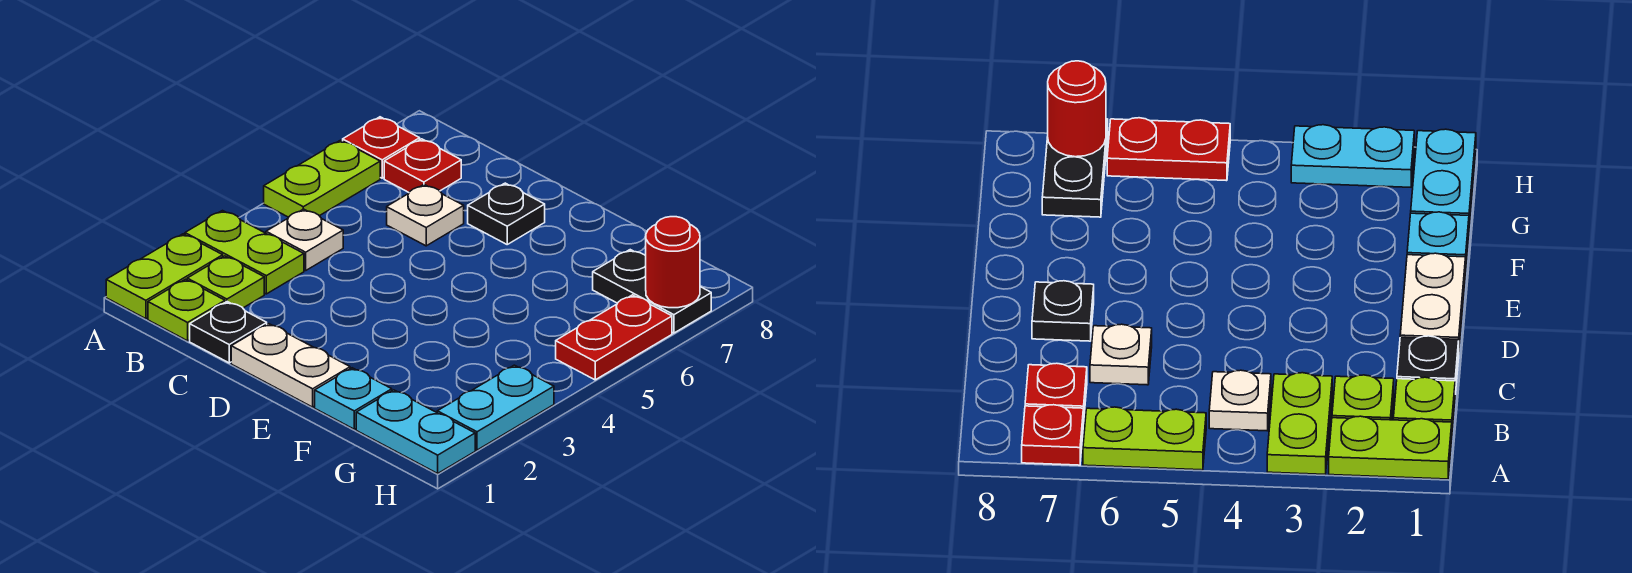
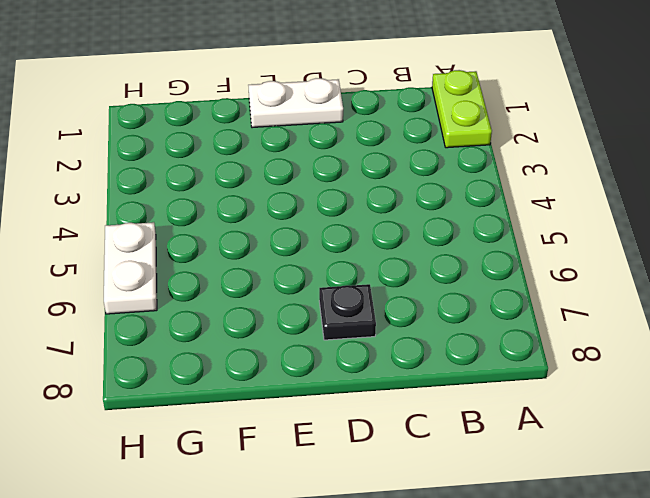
white plate H5:H6 level 1 -> red plate H5:H6 level 1
none -> lime plate A3:B3 level 1
none -> lime plate A5:A6 level 1
none -> red plate A7 level 1

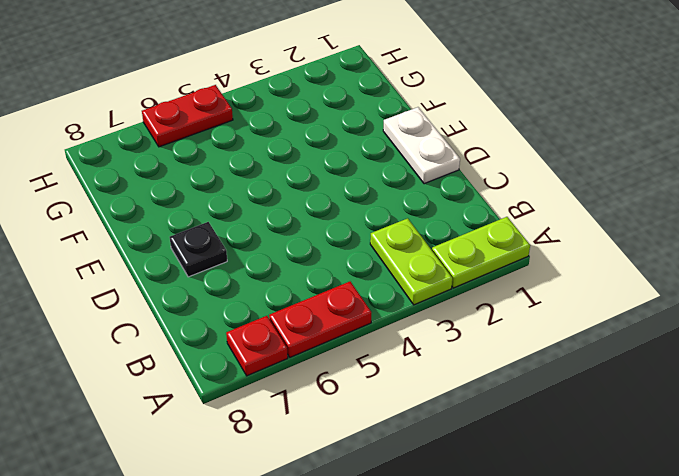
red plate A5:A6 level 1 -> lime plate A5:A6 level 1
none -> lime plate B1 level 1
none -> lime plate B2 level 1
none -> white plate B4 level 1

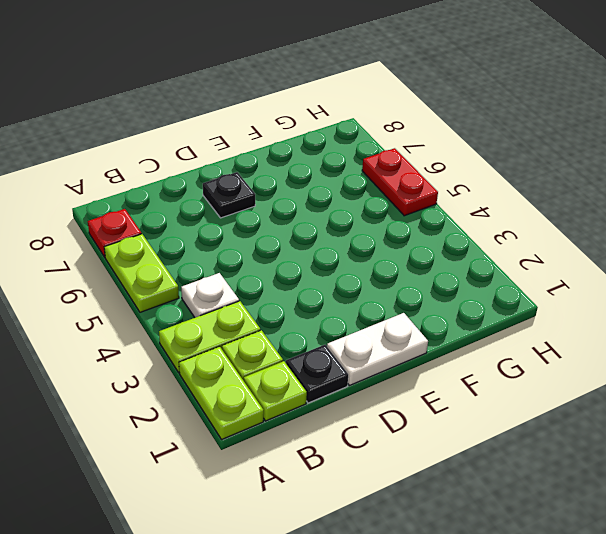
none -> red plate B7 level 1
none -> white plate C6 level 1
none -> cyan plate F1 level 1

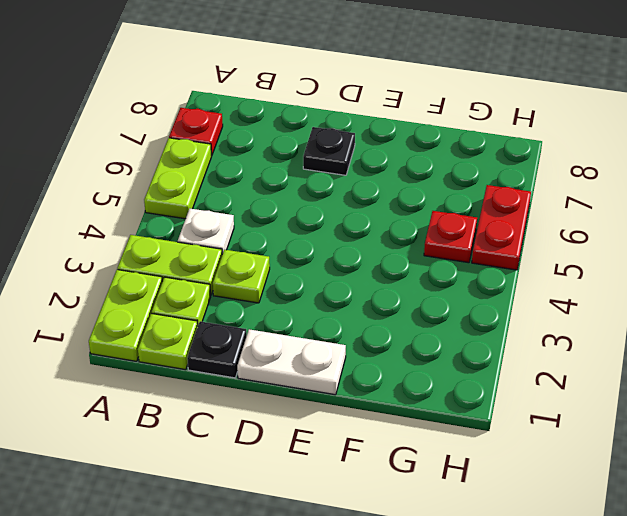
lime plate C3 level 1 -> none
red plate G5 level 1 -> red plate B7 level 1
none -> white plate C6 level 1
none -> cyan plate F1 level 1
none -> cyan plate G1:H1 level 1

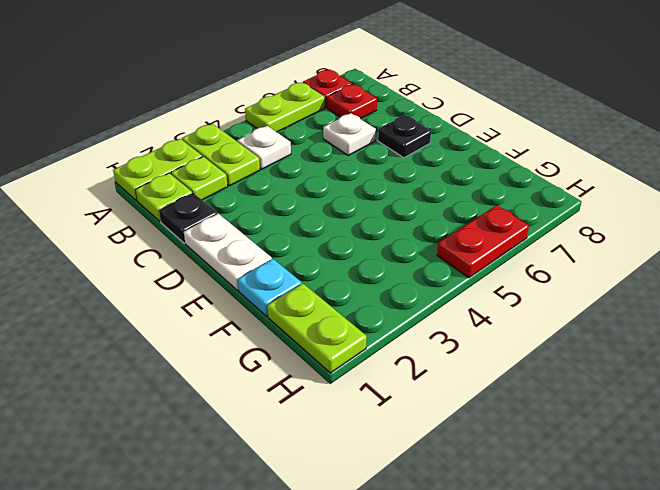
lime plate G1:H1 level 1 -> cyan plate G1:H1 level 1
none -> black plate G7:H7 level 1
none -> cyan plate H2:H3 level 1
none -> red round brick H7 level 2

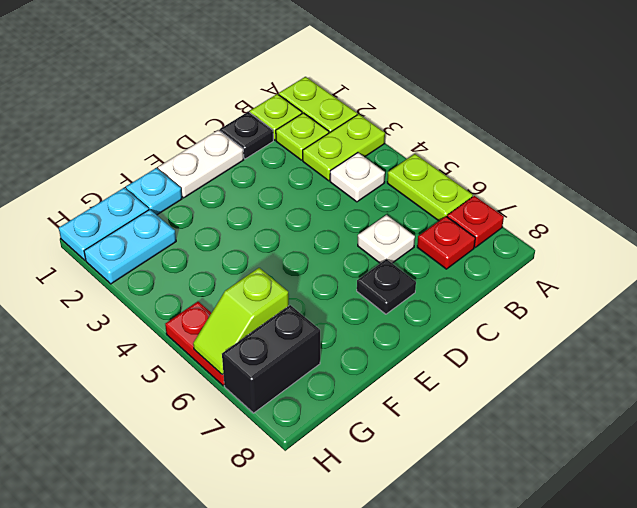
cyan plate G2:H2 level 1 -> cyan plate H2:H3 level 1
lime slope G6:H6 level 2 top G -> none
black brick G7:H7 level 1 -> black plate G7:H7 level 1
none -> red round brick H7 level 2

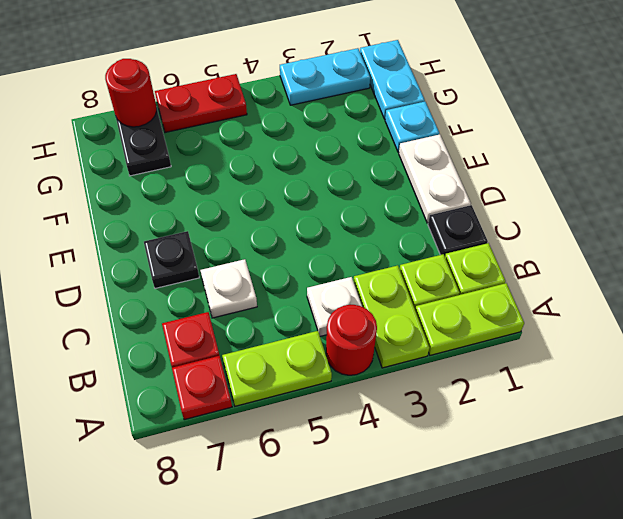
red round brick A4 level 1 -> none

